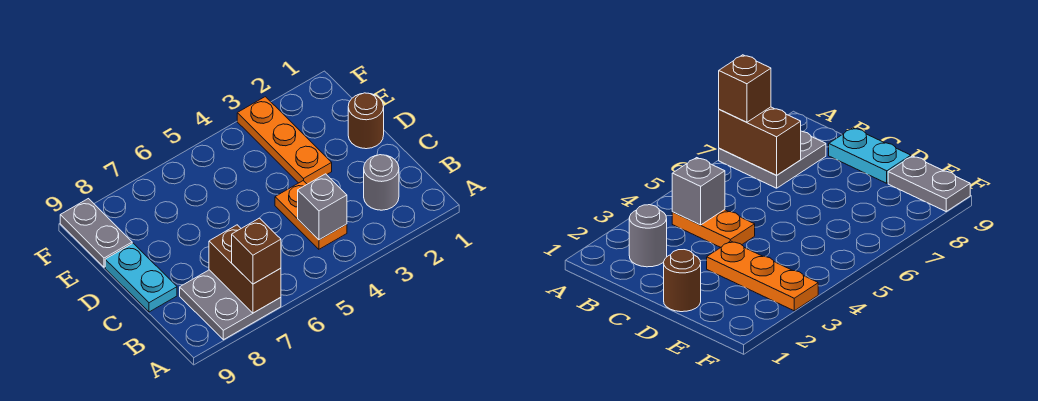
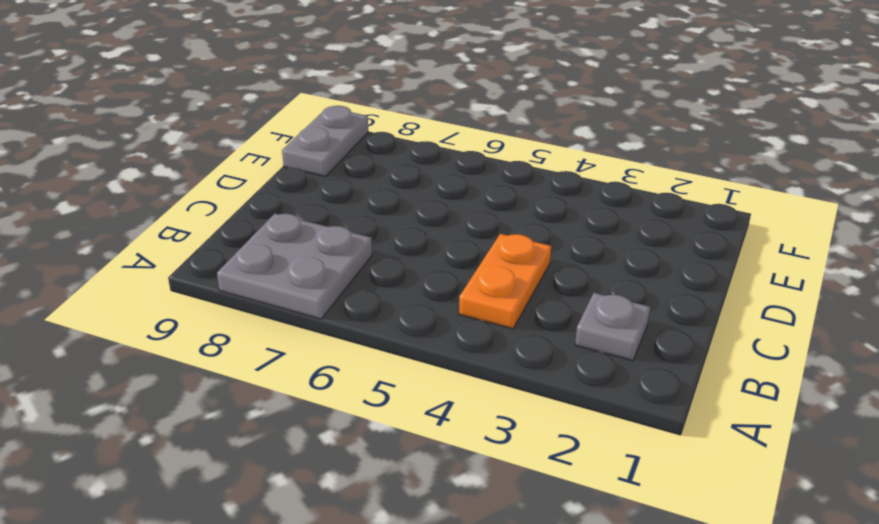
grey plate B2 level 1 -> grey round brick B2 level 1
none -> cyan plate C9:D9 level 1
none -> brown round brick D1 level 1

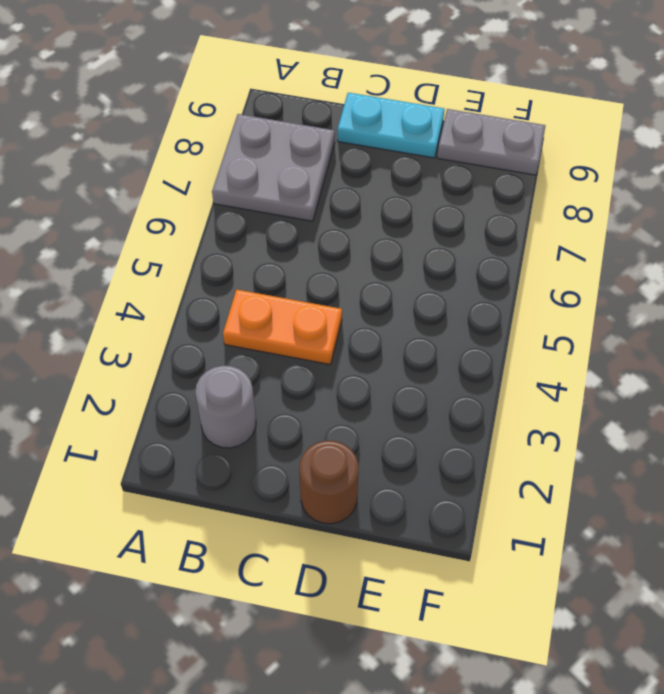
none -> orange plate D3:F3 level 1
none -> brown brick A7:B7 level 2

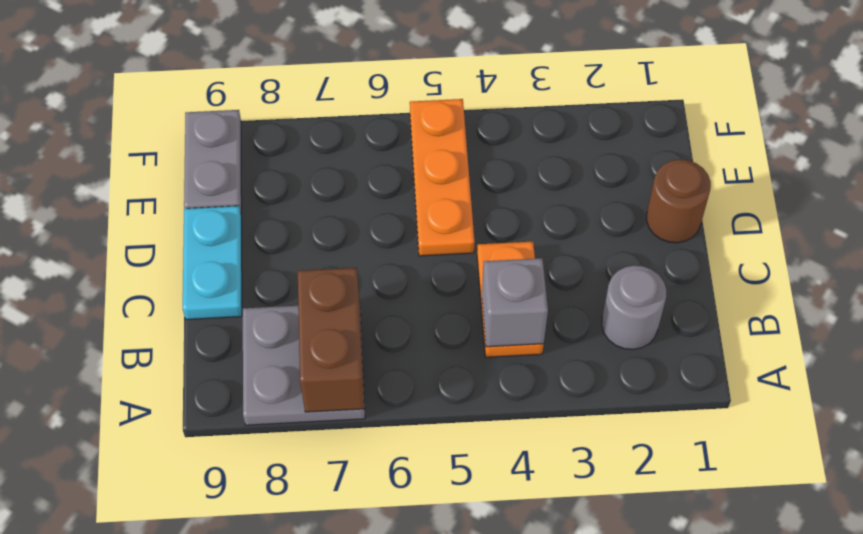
orange plate D5:F5 level 1 -> orange plate D3:F3 level 1
none -> brown brick A7 level 3

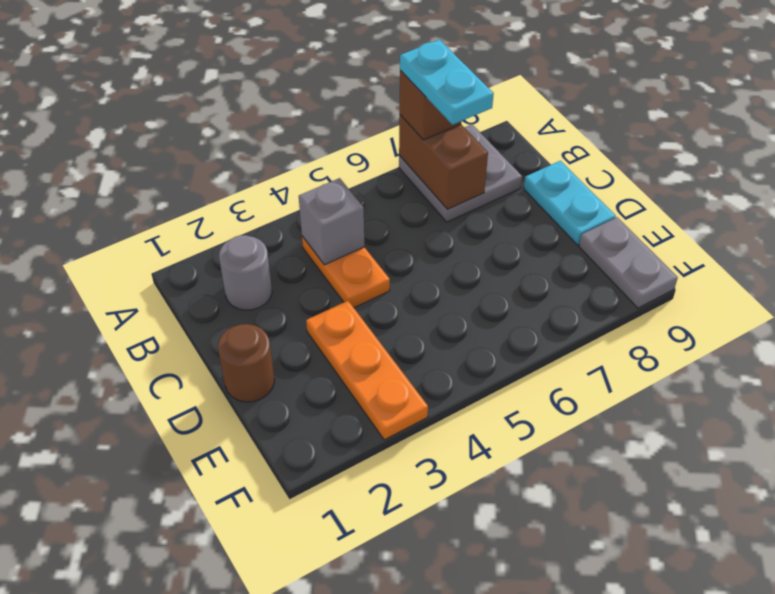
cyan plate A7:B7 level 4 -> none

